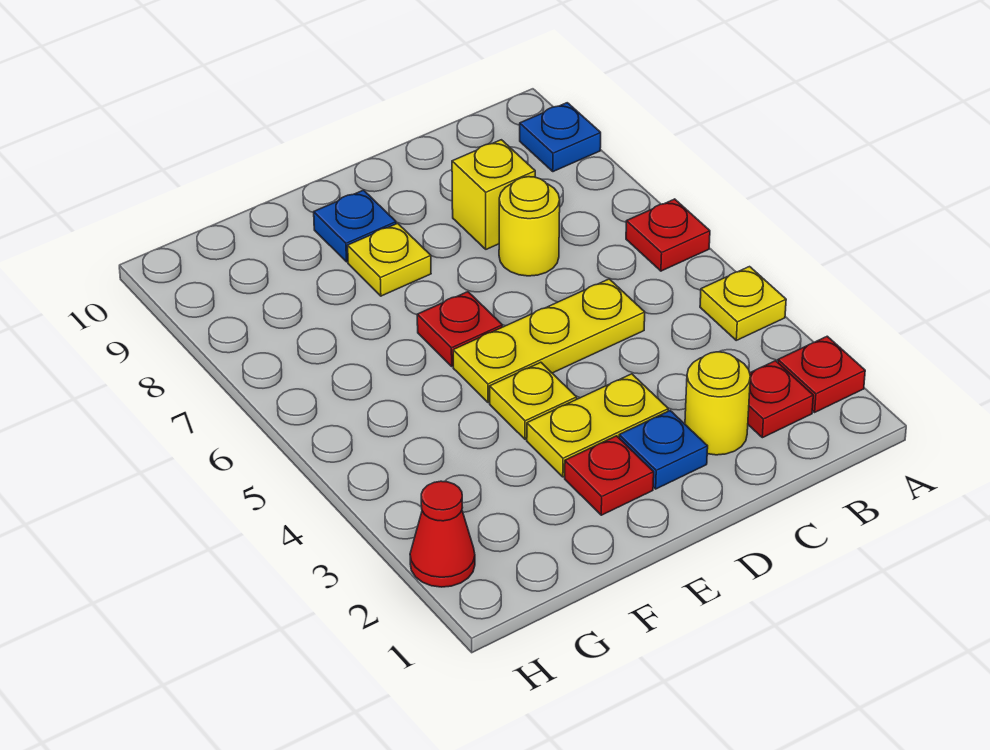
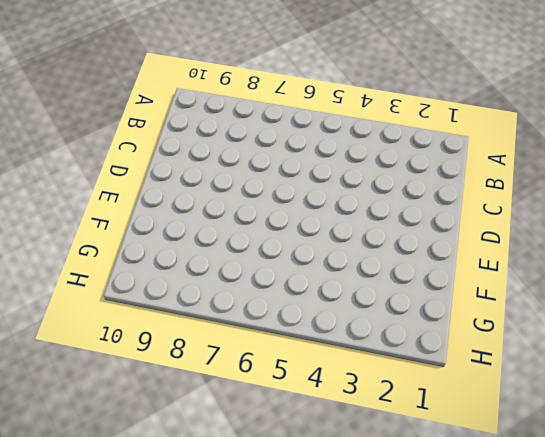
none -> red plate A2 level 1
none -> yellow plate A4 level 1
none -> red plate A6 level 1

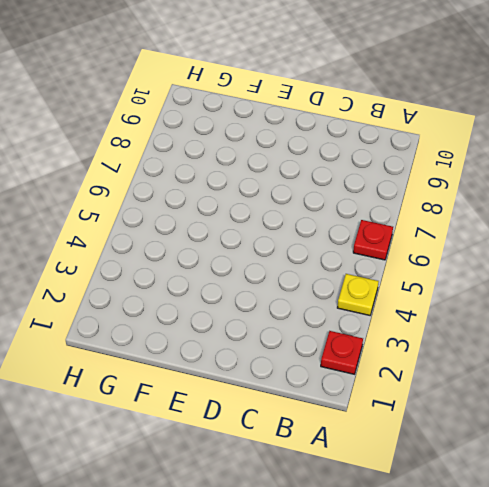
none -> blue plate A9 level 1
none -> red plate B2 level 1
none -> yellow round brick C2 level 1

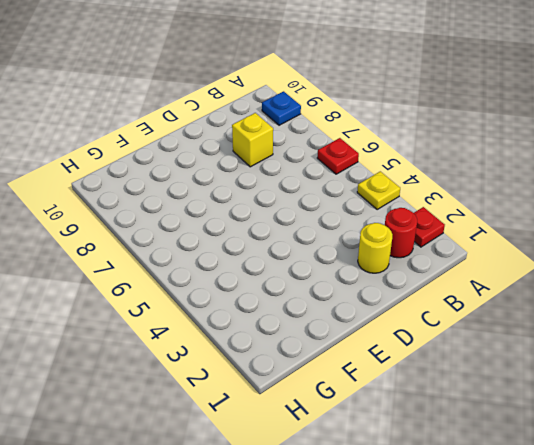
red round brick B2 level 1 -> red plate B2 level 1
none -> yellow plate C5:E5 level 1
none -> yellow round brick C7 level 1
none -> blue plate D2 level 1

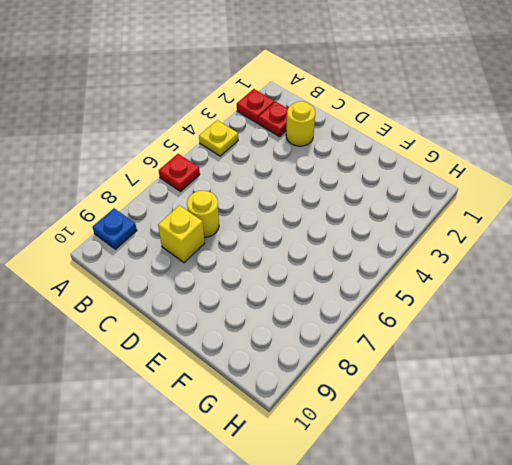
none -> yellow plate C5:E5 level 1
none -> blue plate D2 level 1
none -> yellow plate D3:E3 level 1

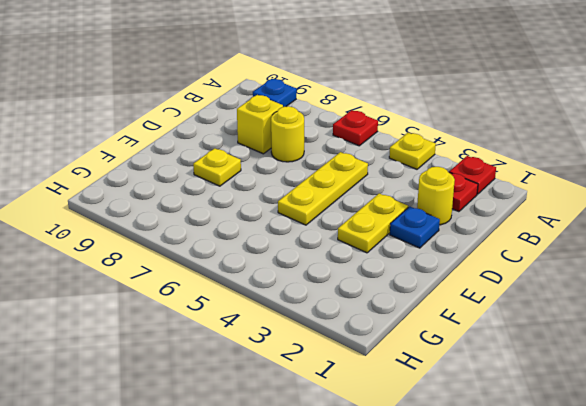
none -> red plate E2 level 1
none -> yellow plate E4 level 1
none -> red plate E6 level 1

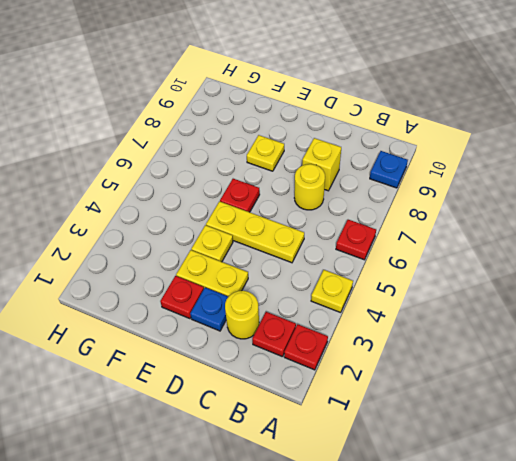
none -> blue plate E9 level 1
none -> red cone H2 level 1

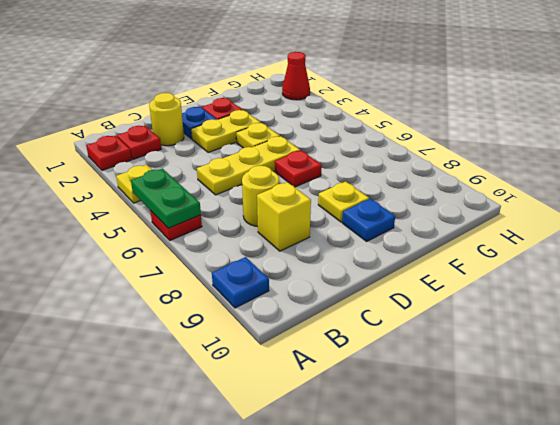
green plate A5:A6 level 2 -> none

